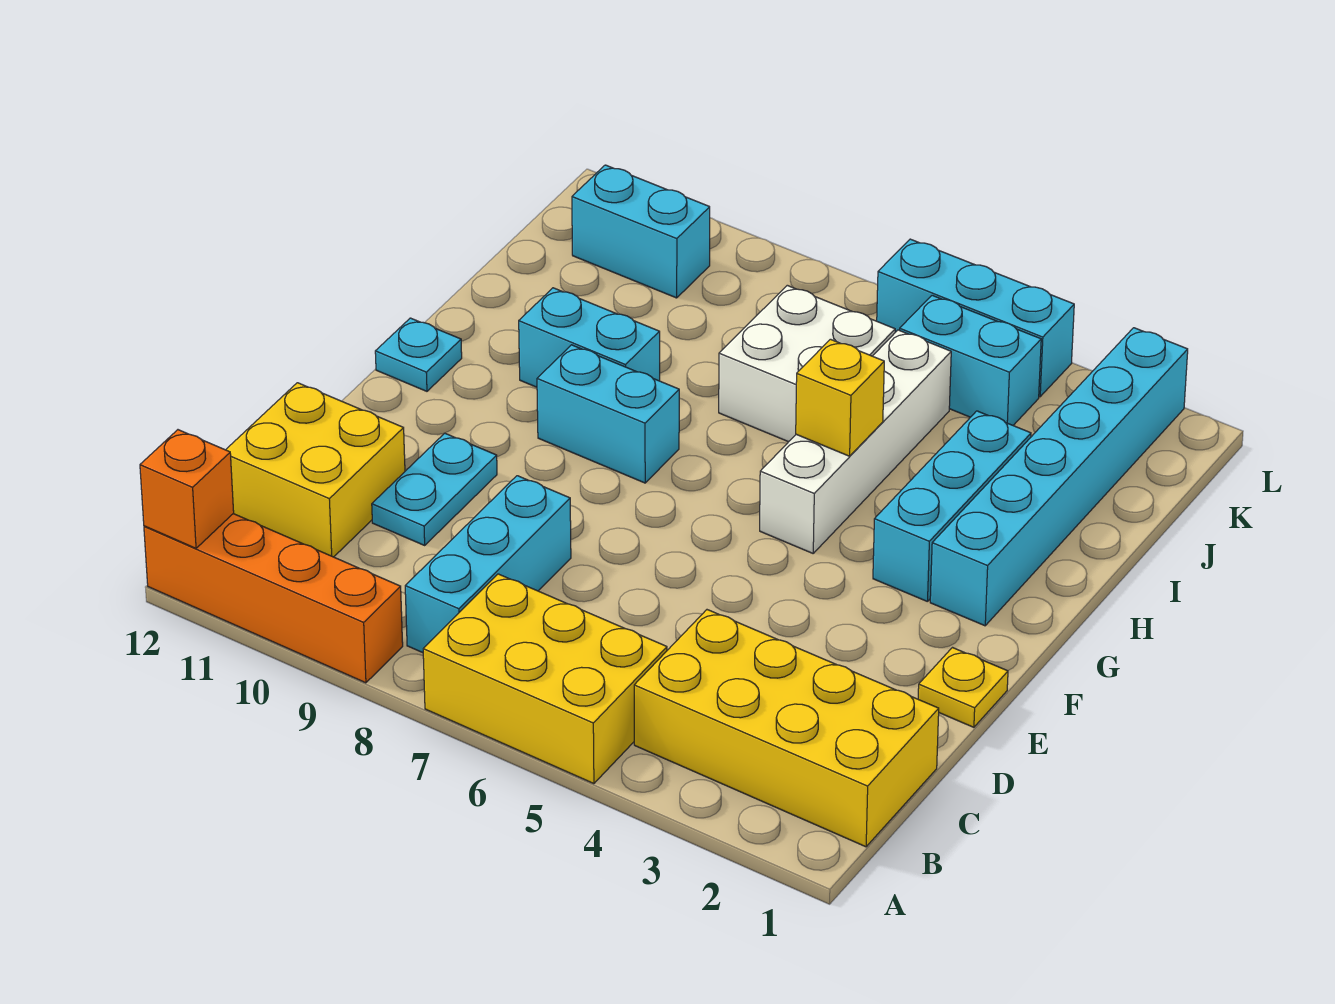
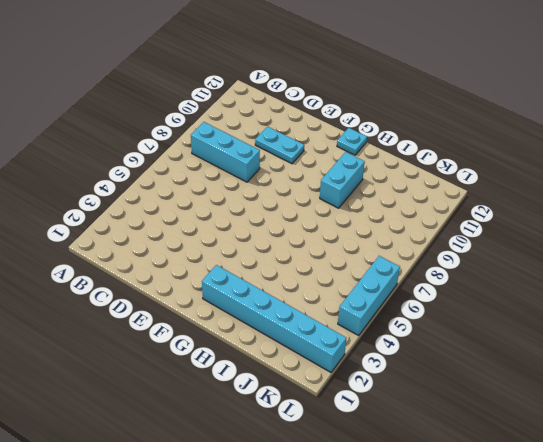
none -> yellow brick A5:B7 level 1
none -> orange brick A9:A12 level 1
none -> yellow brick B1:C4 level 1

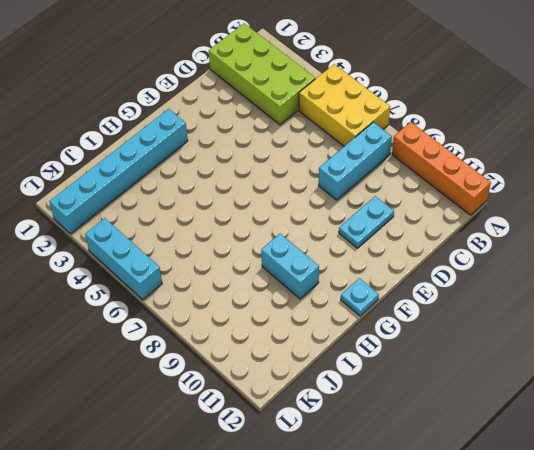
lime brick B1:C4 level 1 -> yellow brick B1:C4 level 1
none -> yellow brick C11:D12 level 1
none -> yellow plate E1 level 1
none -> cyan brick G3:I3 level 1

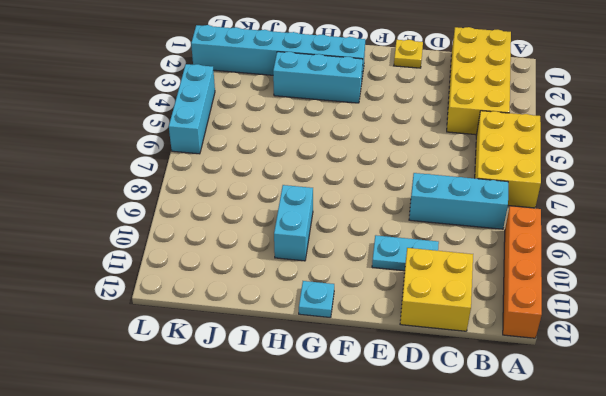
none -> white brick G5:J5 level 1
none -> cyan brick G8:G9 level 1
none -> white brick I6:J7 level 1

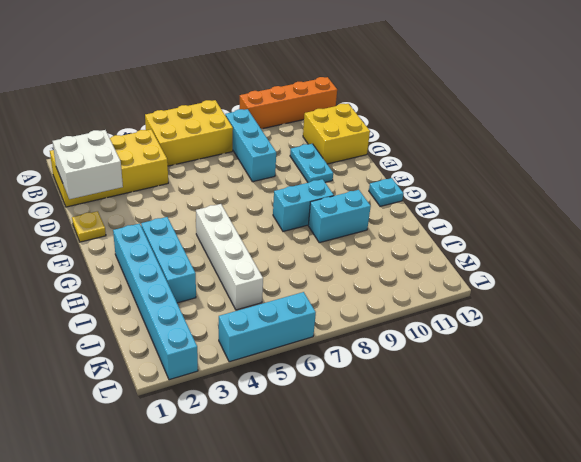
white brick C1:D2 level 2 -> white brick I6:J7 level 1
none -> cyan brick K4:K5 level 1
none -> cyan brick K10:K11 level 1
none -> orange brick A12 level 2

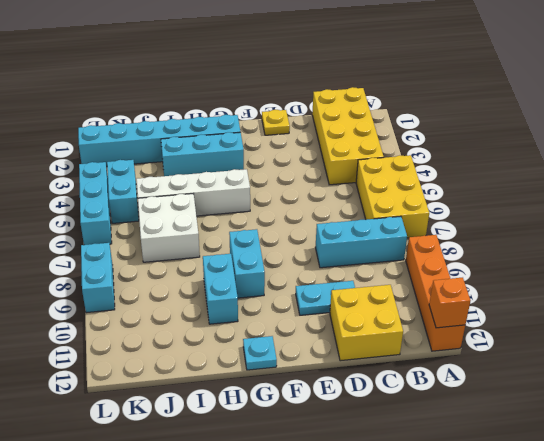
cyan brick L8:L9 level 1 -> cyan brick K10:K11 level 1
none -> yellow brick H5 level 2

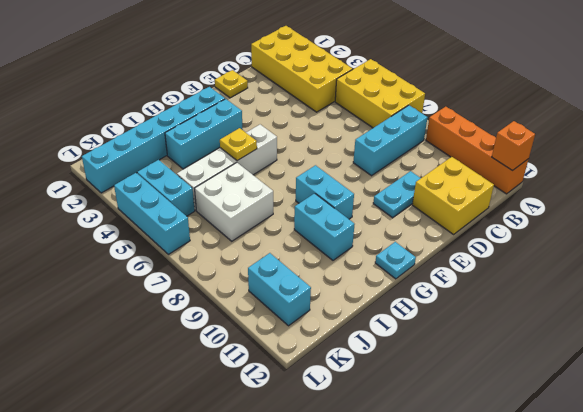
yellow plate H5 level 2 -> yellow brick H5 level 2

